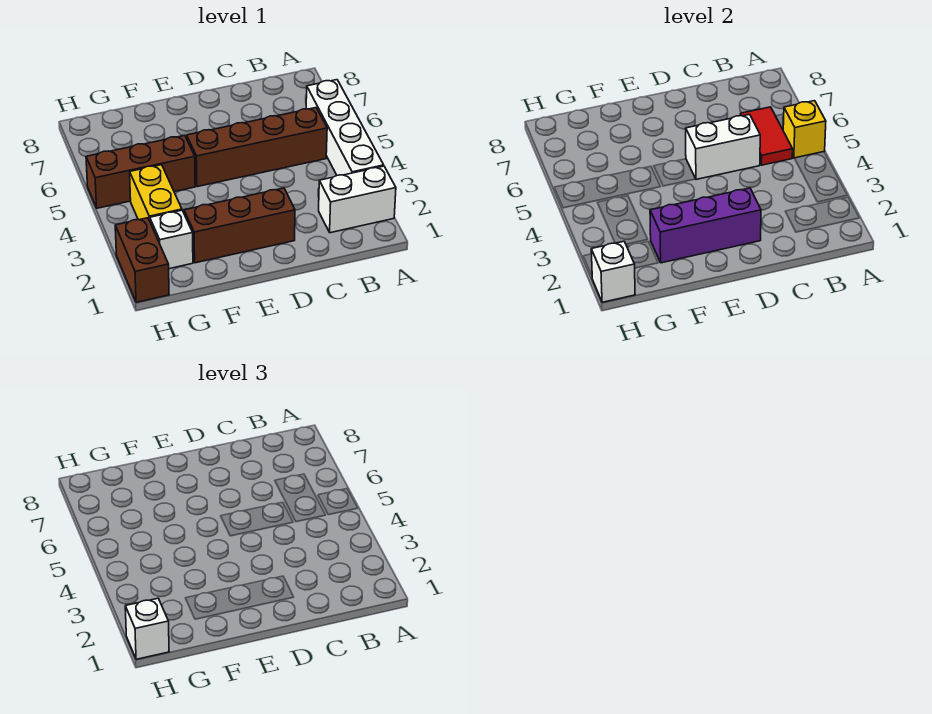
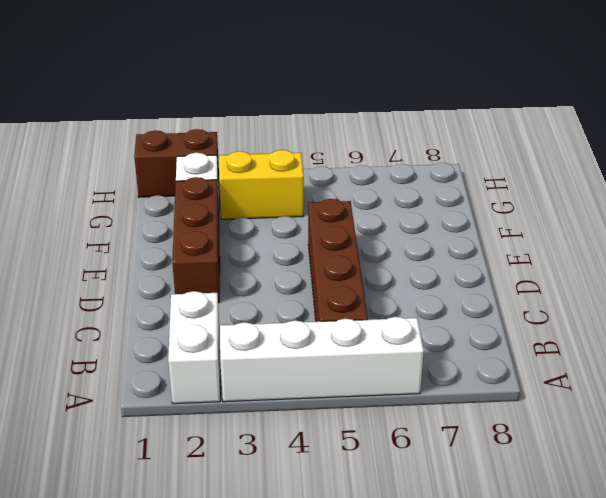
none -> brown brick F5:H5 level 1
none -> yellow brick A5 level 2
none -> red tile B5:B6 level 2

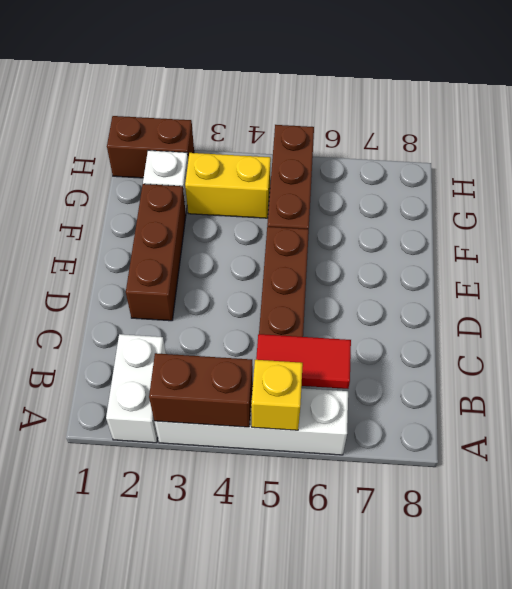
brown brick A3:A4 level 2 -> none
none -> white brick C5:D5 level 2
none -> purple brick D2:F2 level 2
none -> white brick H1 level 2

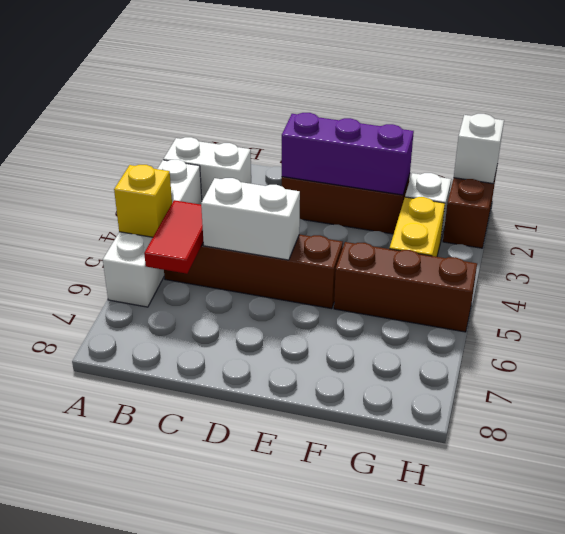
none -> white brick H1 level 3

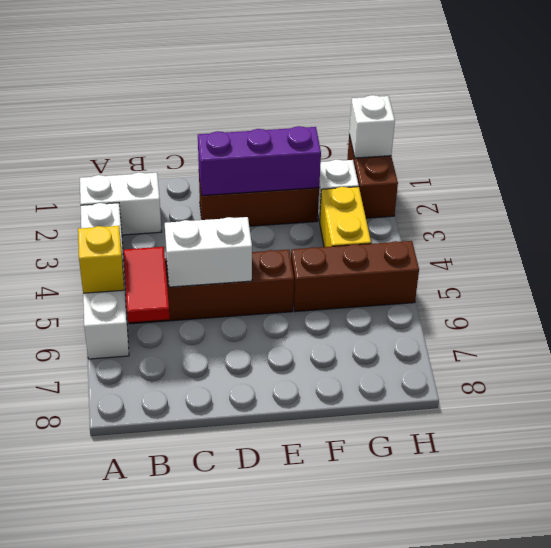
none -> white brick H1 level 3

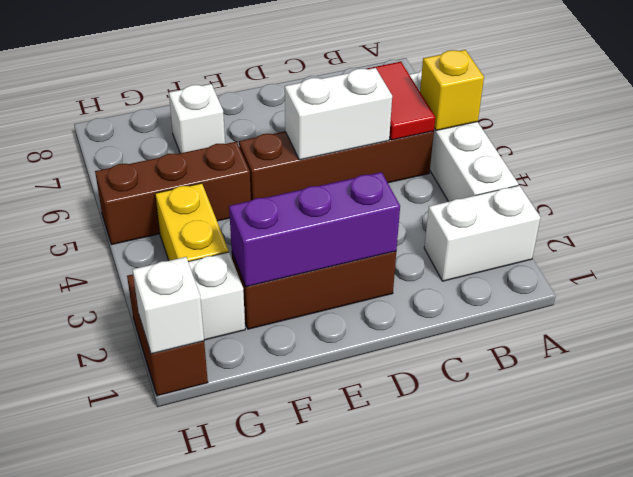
white brick F7 level 1 -> white brick H1 level 3

